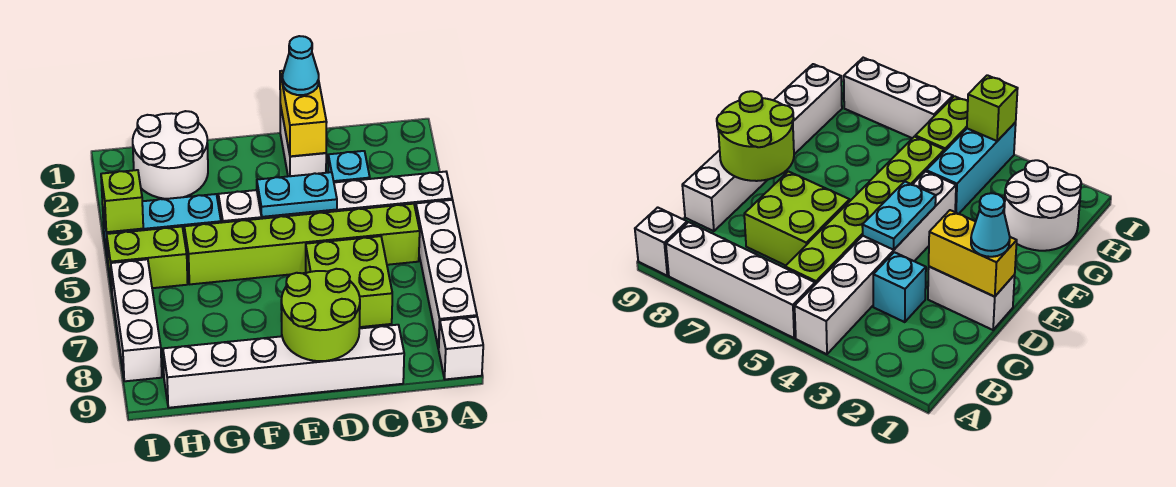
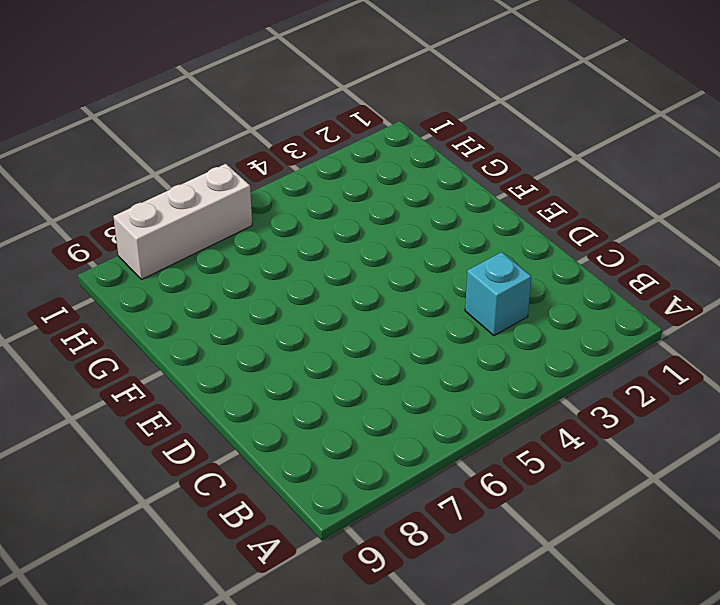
none -> white brick A4:F4 level 1
none -> white brick A5:A8 level 1
none -> white brick A9 level 1

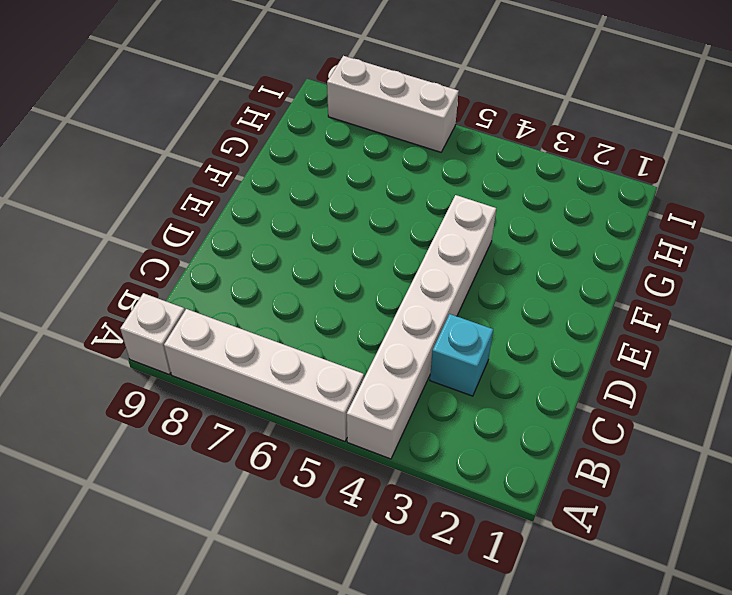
none -> lime brick B5:G5 level 1
none -> lime brick C6:D7 level 1
none -> white brick C9:H9 level 1

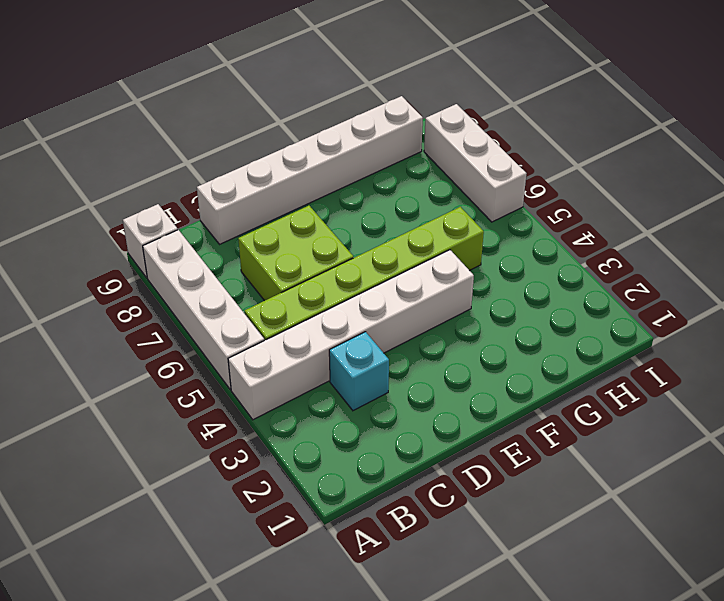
none -> white brick D1:D2 level 1
none -> white round brick G1:H2 level 1
none -> cyan brick G4:I4 level 1

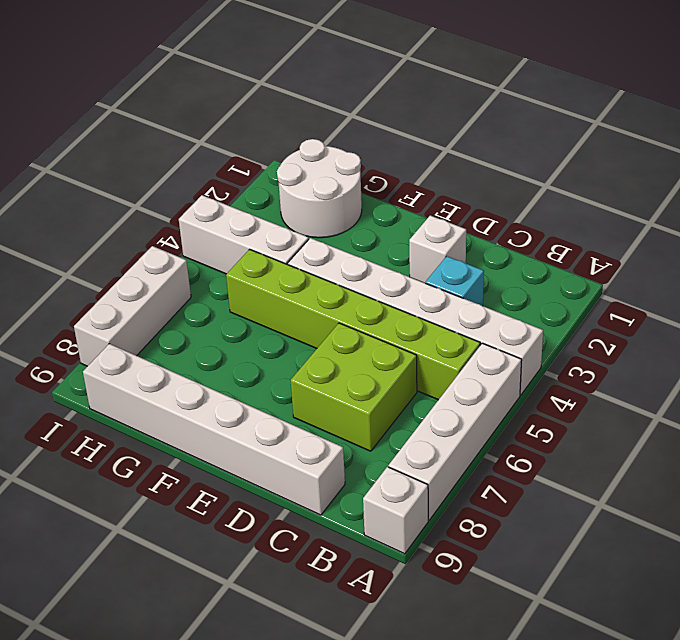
white brick D2 level 1 -> white brick D1:D2 level 1
white brick G4:I4 level 1 -> cyan brick G4:I4 level 1
none -> lime brick H5:I5 level 1
none -> yellow brick D1:D2 level 2
none -> cyan plate D4:E4 level 2

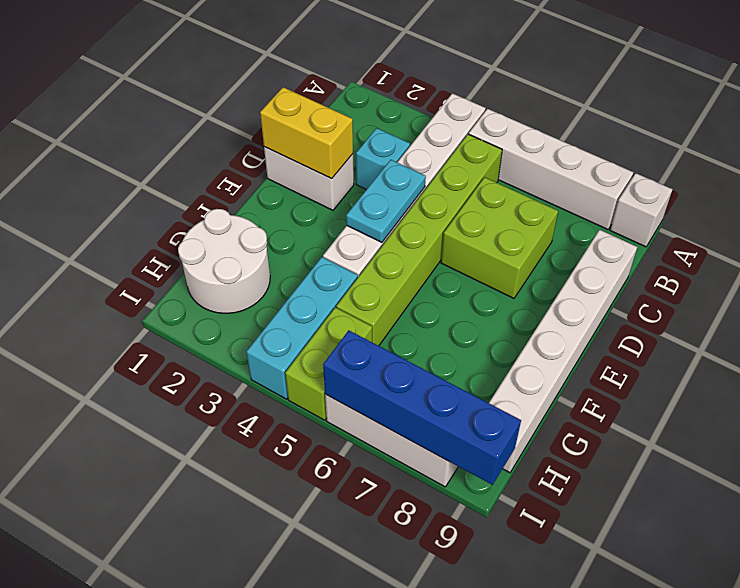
blue brick I6:I9 level 2 -> none
none -> lime round brick D8:E9 level 2
none -> lime brick I4 level 2
none -> cyan cone D1 level 3

